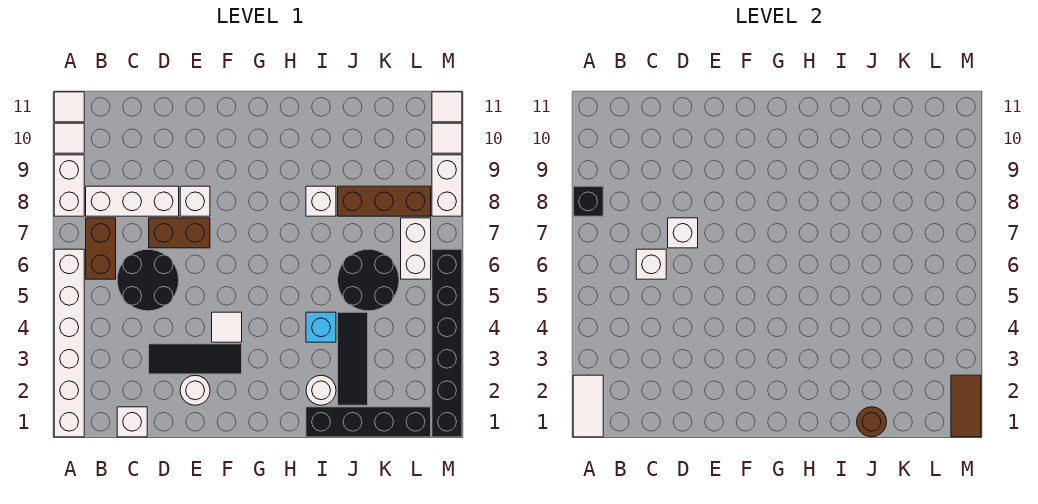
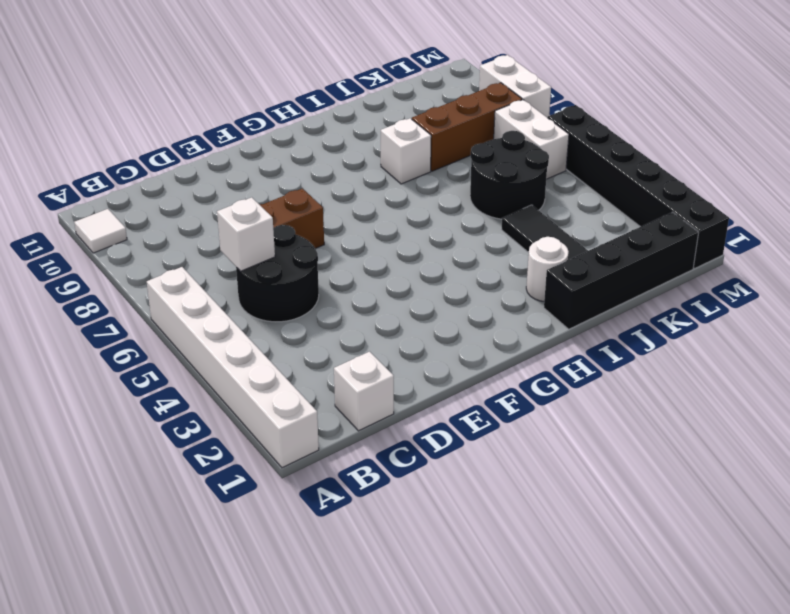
none -> white brick A8:A9 level 1
none -> white tile A11 level 1
none -> brown brick B6:B7 level 1
none -> white brick B8:D8 level 1

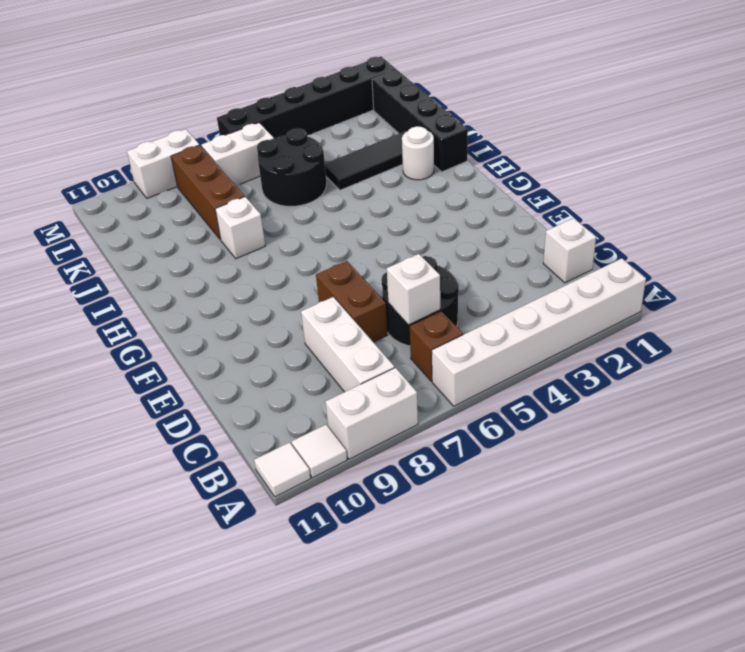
brown brick B6 level 1 -> brown brick B6:B7 level 1
none -> black tile D3:F3 level 1
none -> white round brick E2 level 1
none -> white brick E8 level 1
none -> white tile F4 level 1

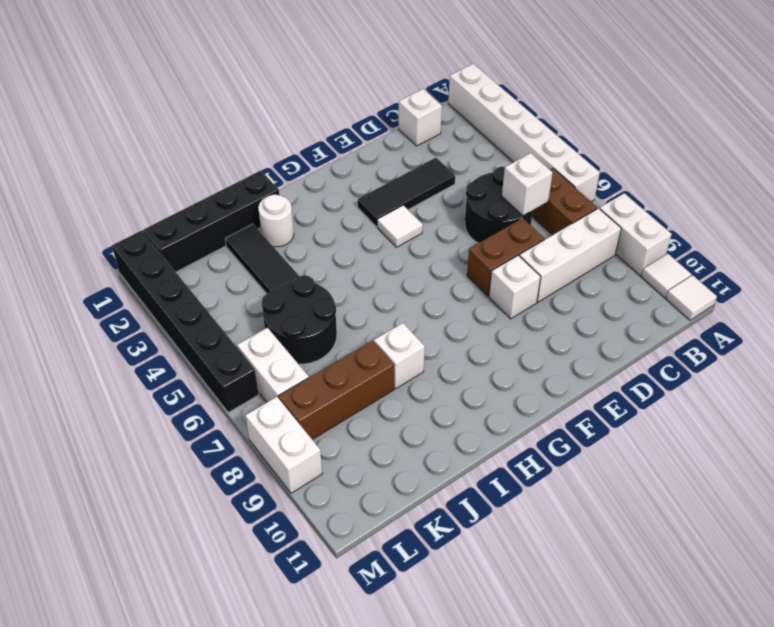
none -> white round brick E2 level 1
none -> cyan brick I4 level 1
none -> white tile M10 level 1
none -> white tile M11 level 1

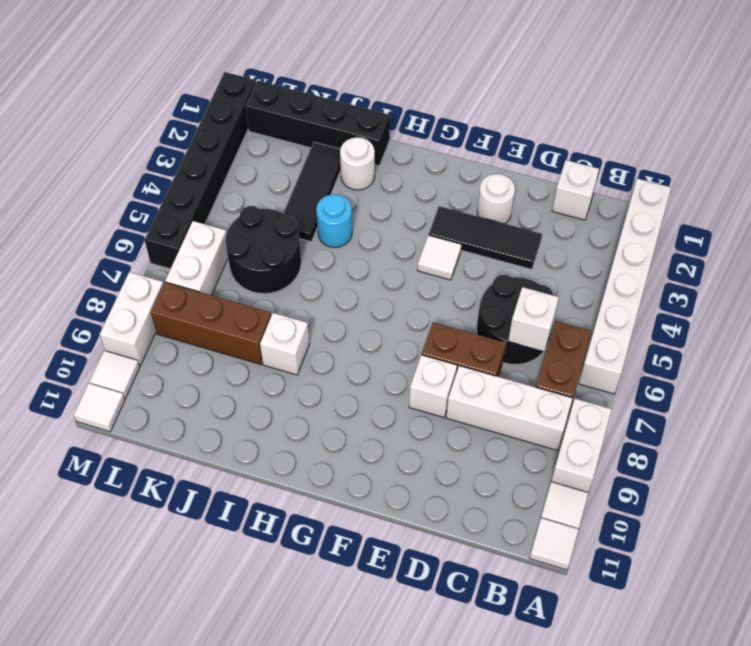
cyan round brick I4 level 1 -> cyan brick I4 level 1
none -> white tile A1:A2 level 2
none -> black brick A8 level 2
none -> white brick D7 level 2
none -> brown round brick J1 level 2

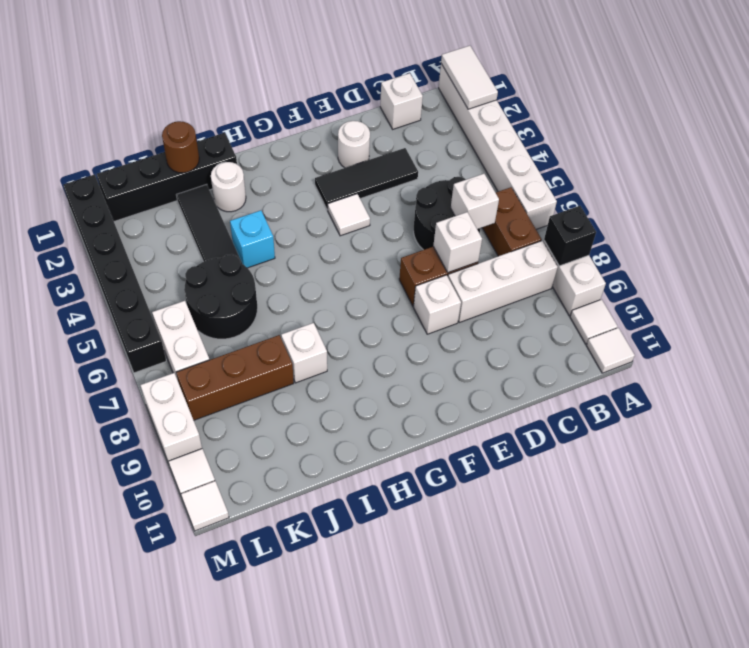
none -> brown tile M1:M2 level 2

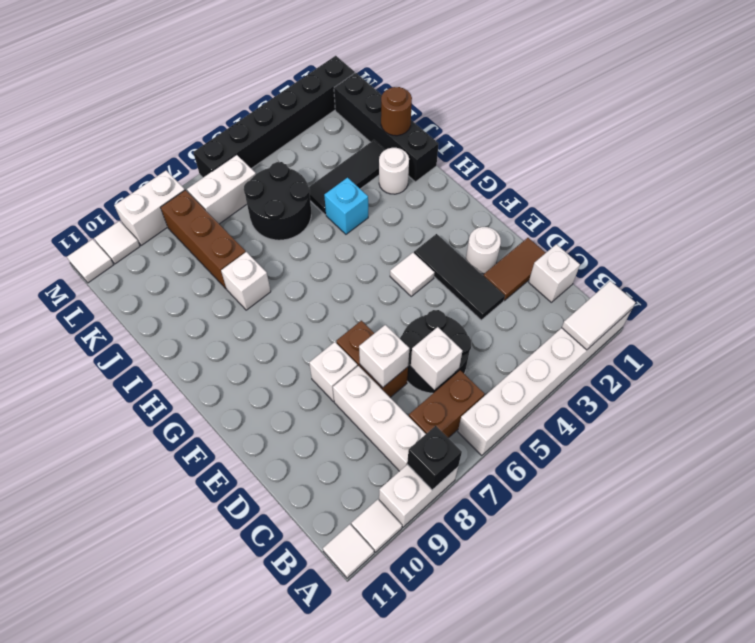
brown tile D1:D2 level 1 -> brown tile M1:M2 level 2

